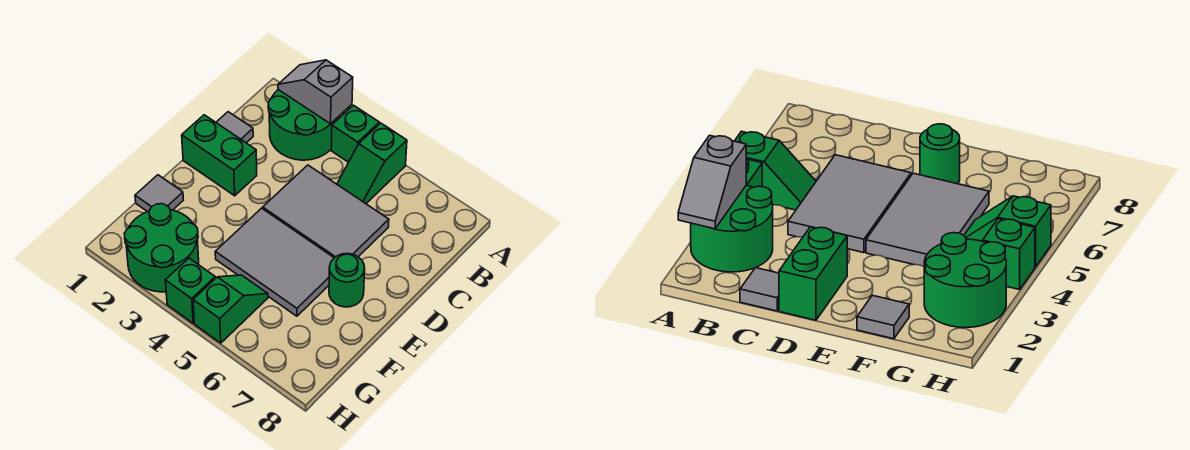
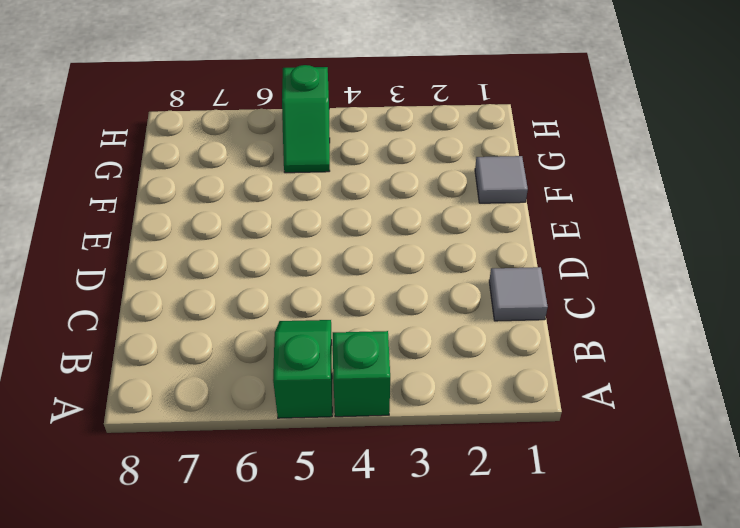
none -> green round brick A2:B3 level 1
none -> grey tile C4:D6 level 1
none -> green brick D1:D2 level 1

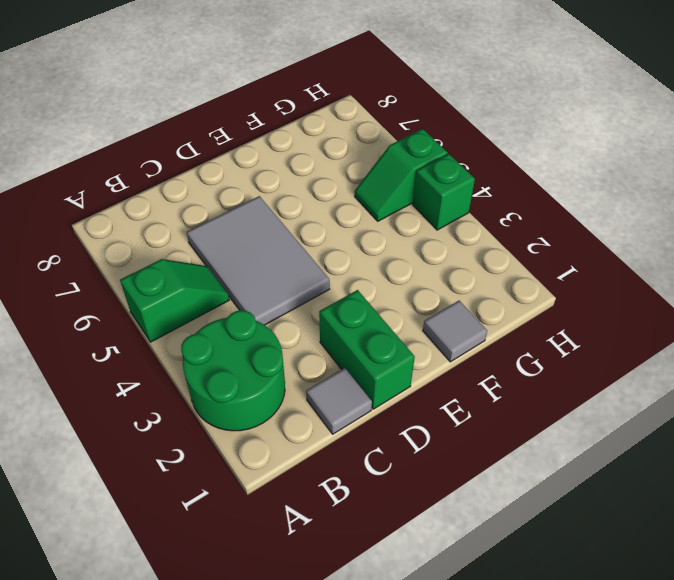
none -> green brick A4 level 1
none -> grey tile E4:F6 level 1
none -> green round brick E7 level 1

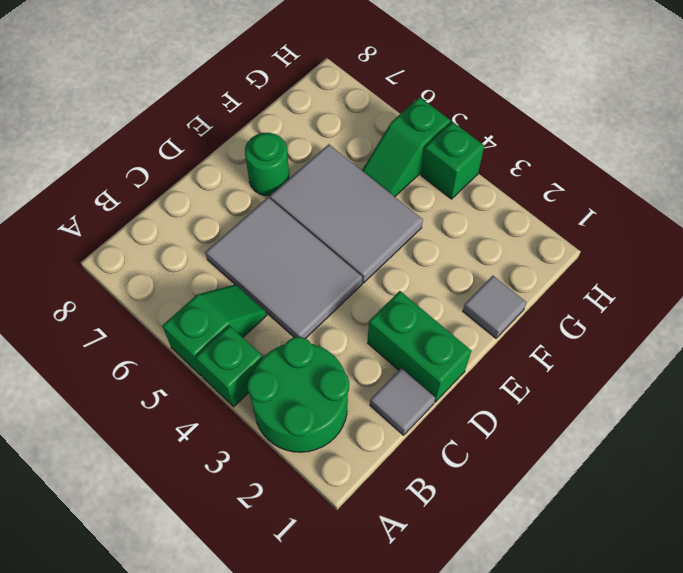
none -> green round brick G2:H3 level 1
none -> grey slope A2:A3 level 2 top 3

